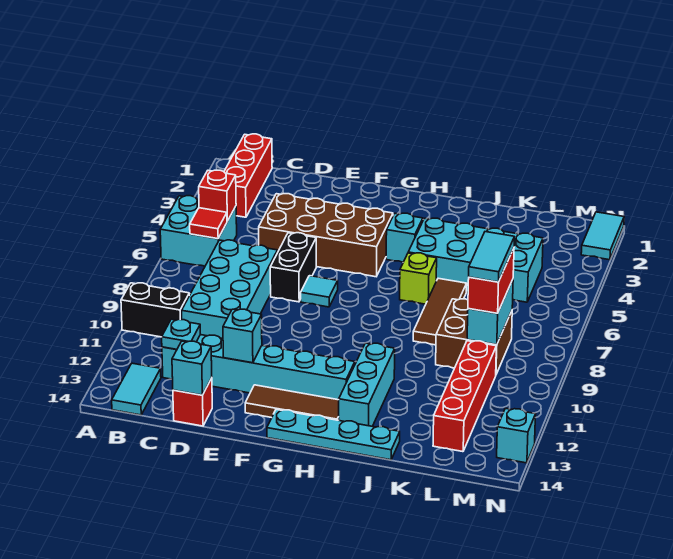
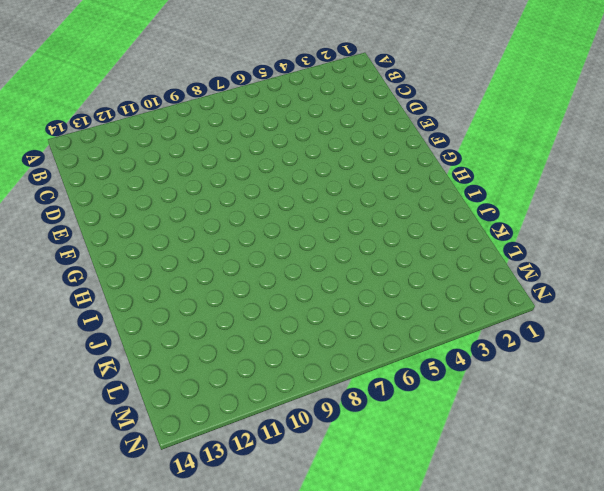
none -> cyan brick A5:B6 level 1
none -> black brick A10:B10 level 1
none -> red brick B1:B3 level 1

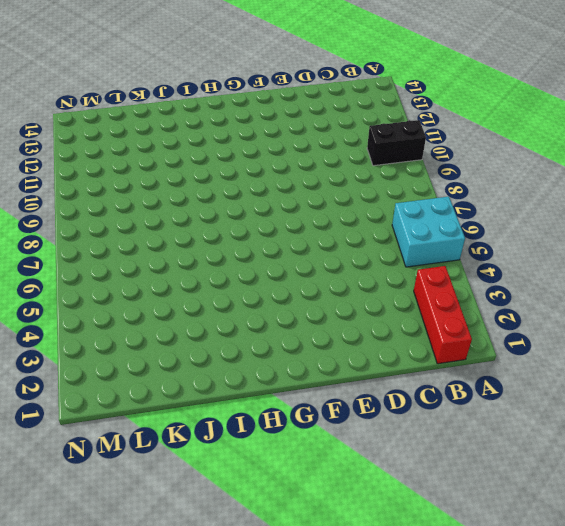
none -> cyan tile B13:B14 level 1
none -> cyan brick C7:D10 level 1
none -> cyan brick C12:H12 level 1

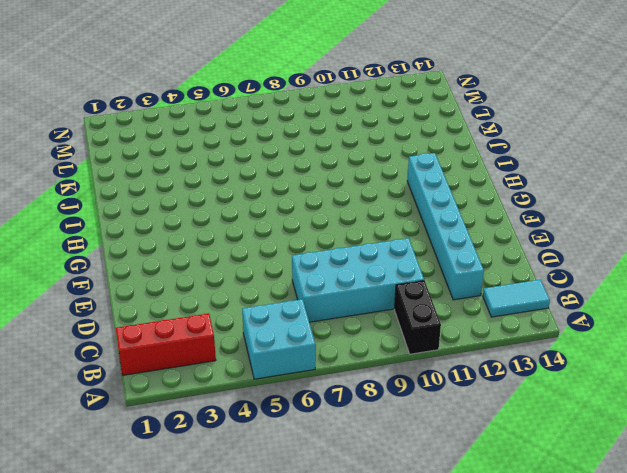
none -> brown brick D4:G5 level 1
none -> red brick D14 level 1
none -> black brick E6:E7 level 1

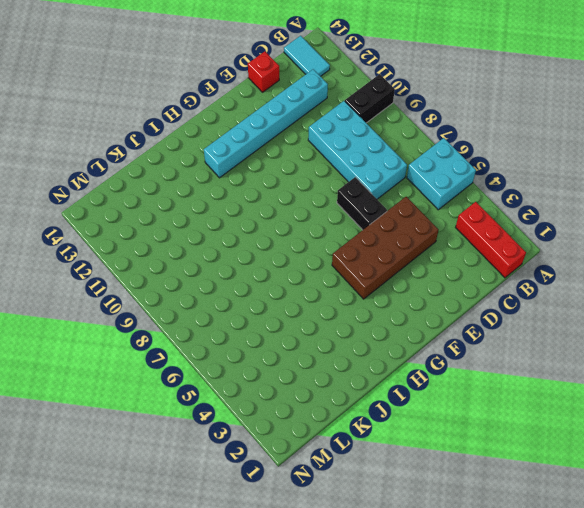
none -> cyan tile F7 level 1
none -> brown tile F13:H13 level 1
none -> cyan plate G14:J14 level 1

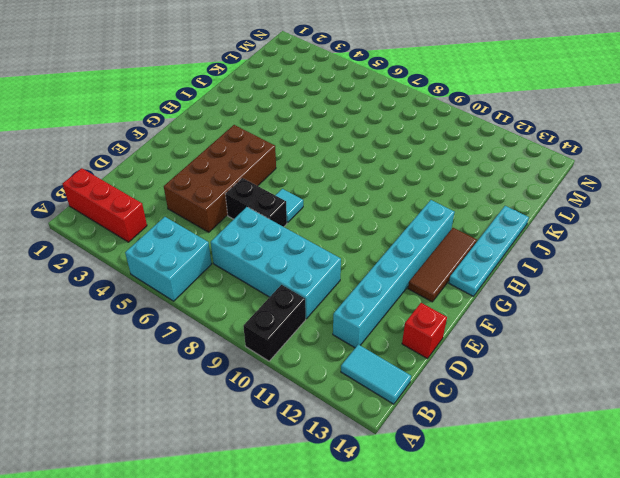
none -> cyan brick H4 level 1
none -> cyan brick I4:L5 level 1
none -> lime brick I6 level 1

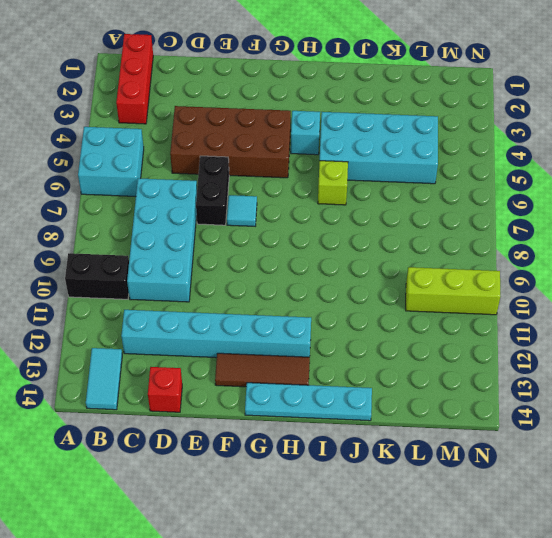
lime brick L10:N10 level 1 -> red brick L10:L13 level 1
none -> cyan brick I11:I13 level 1
none -> brown tile J6:J8 level 1
none -> brown brick K8:L9 level 1

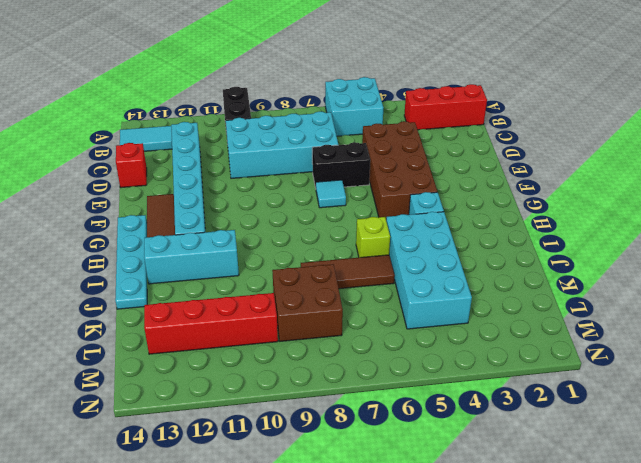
none -> cyan tile N1:N2 level 1
none -> cyan brick N13 level 1
none -> red brick B5 level 2

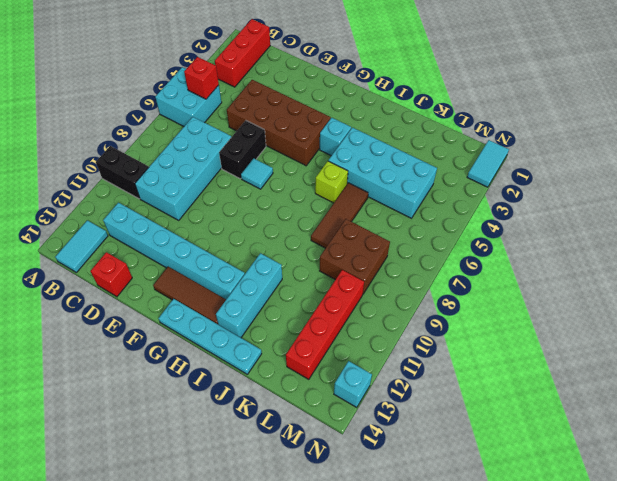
none -> red tile B6 level 2
none -> cyan plate C12 level 2
none -> cyan brick D14 level 2

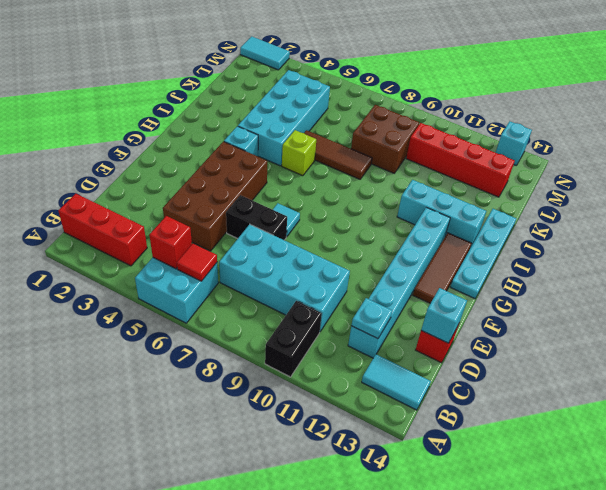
none -> cyan brick E12 level 2
none -> cyan brick L8:L9 level 2
none -> red brick L8:L9 level 3

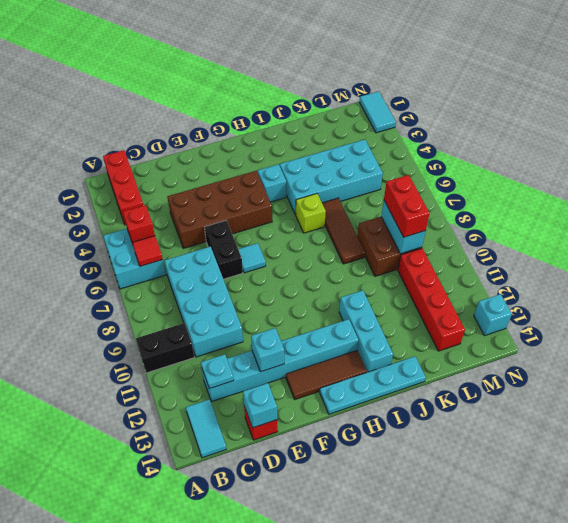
none -> cyan tile L8:L9 level 4

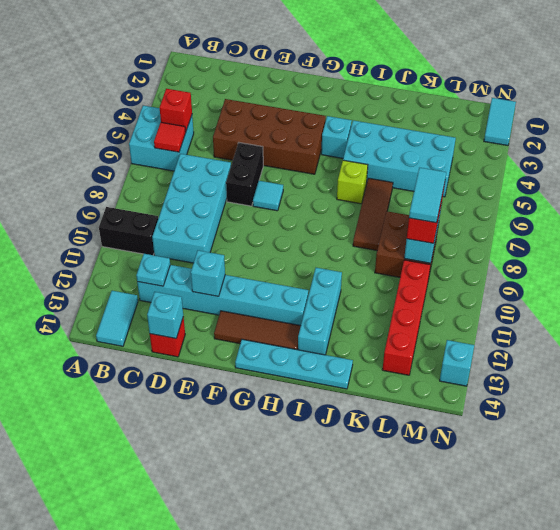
none -> red brick B1:B3 level 1

